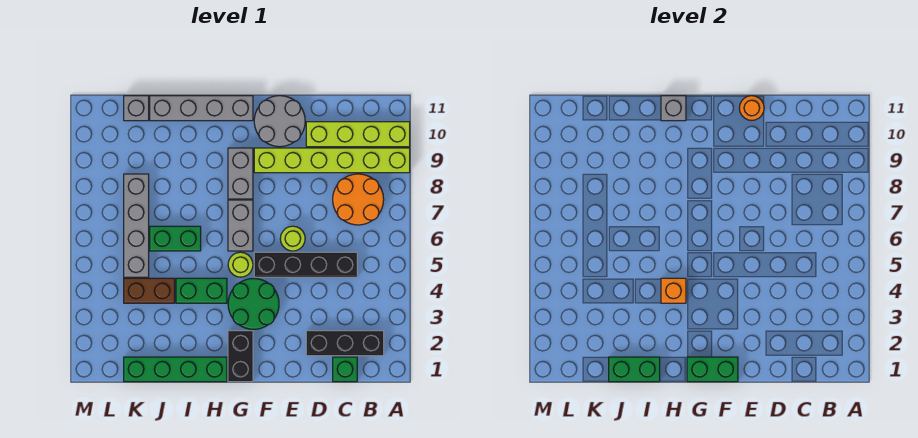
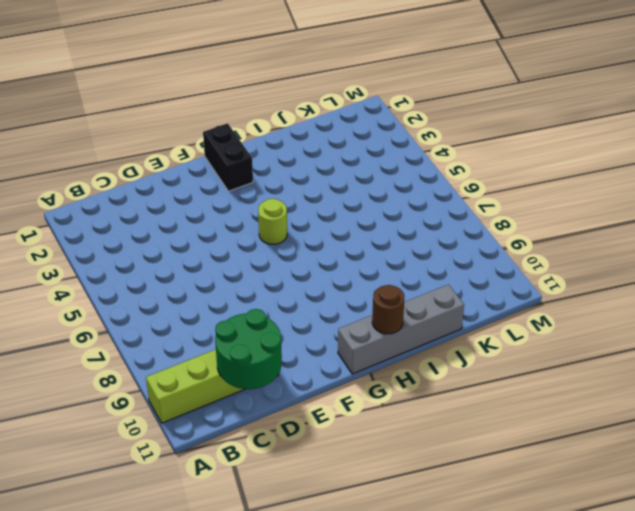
green round brick C10:D11 level 2 -> green round brick F3:G4 level 1
brown round brick H11 level 2 -> grey brick H11 level 2
none -> lime brick A9:F9 level 1
none -> black brick B2:D2 level 1
none -> orange round brick B7:C8 level 1

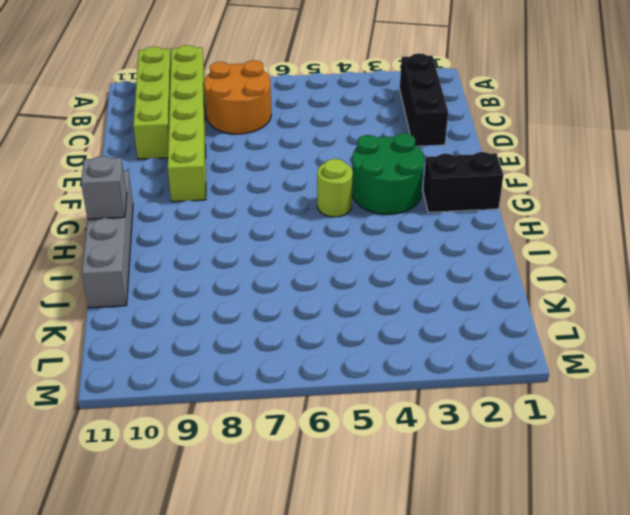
none -> green brick C1 level 1
none -> black brick C5:F5 level 1
none -> lime round brick E6 level 1

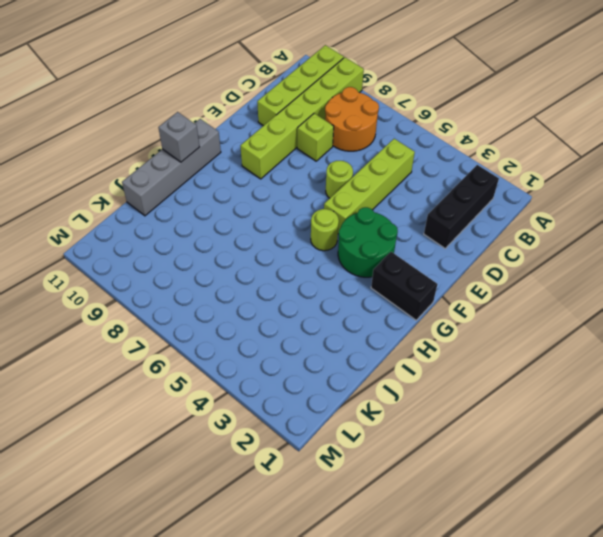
lime brick C5:F5 level 1 -> black brick C5:F5 level 1
lime brick D8 level 1 -> none
none -> green brick C1 level 1
none -> grey round brick E10:F11 level 1
none -> grey brick G6:G7 level 1

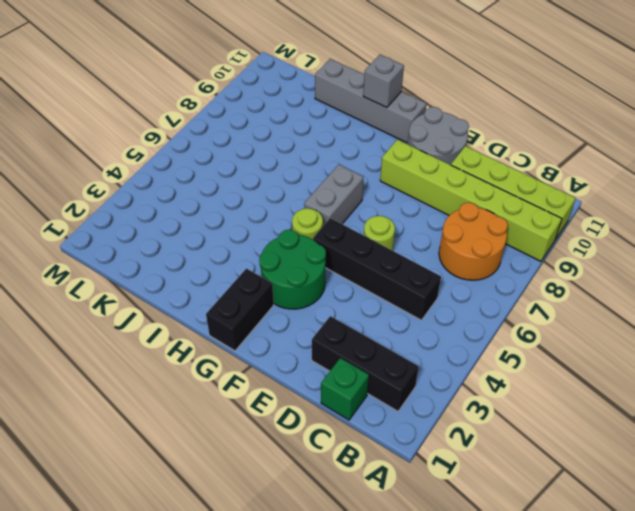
none -> grey brick G8:G9 level 1
none -> green brick H1:K1 level 1
none -> green brick H4:I4 level 1

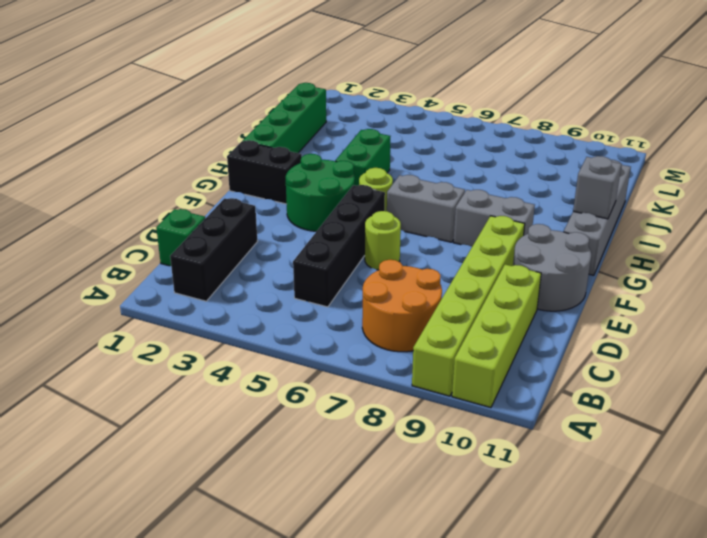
none -> green brick I6:J6 level 1
none -> brown brick J4:K4 level 1
none -> grey brick K5:K8 level 1

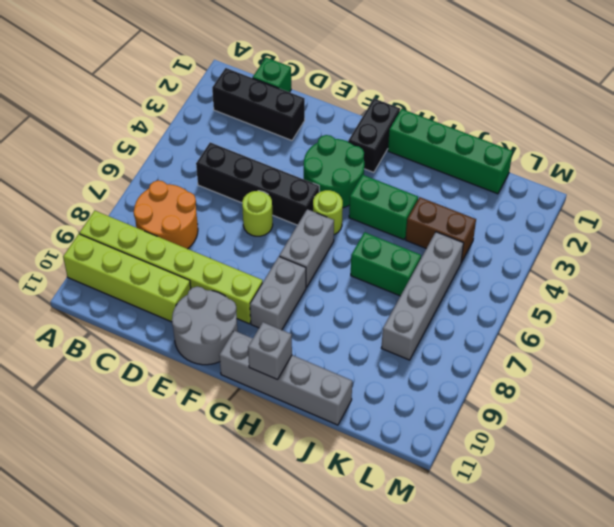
none -> grey brick K11 level 1
none -> orange round brick E11 level 2
none -> green brick F1:G1 level 2

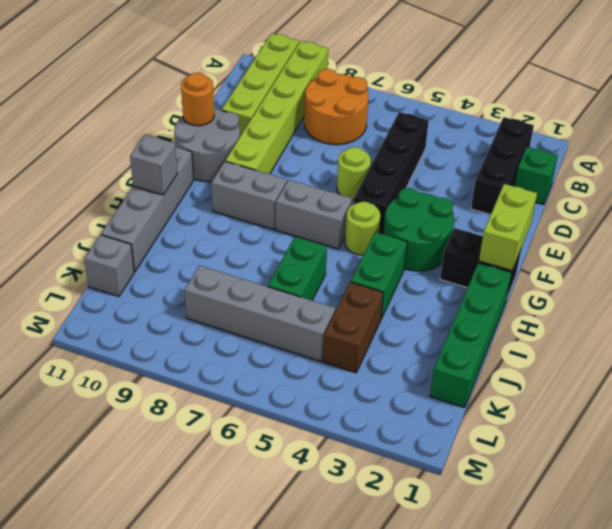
lime brick F1:G1 level 2 -> green brick F1:G1 level 2
none -> orange brick H4 level 2
none -> green brick I1:J1 level 2

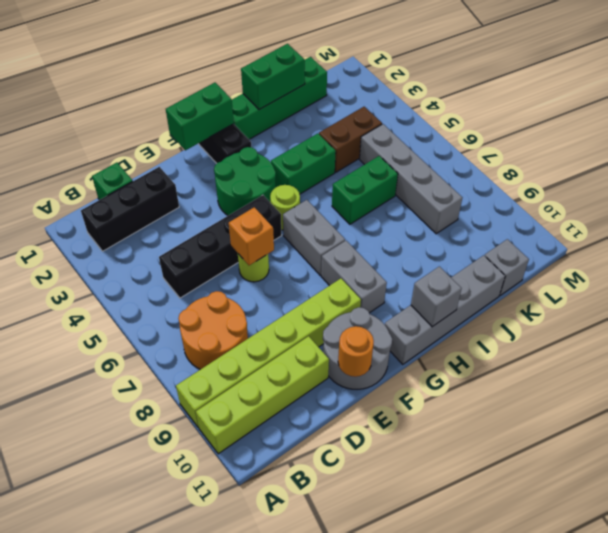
orange brick E6 level 2 -> orange brick H4 level 2

